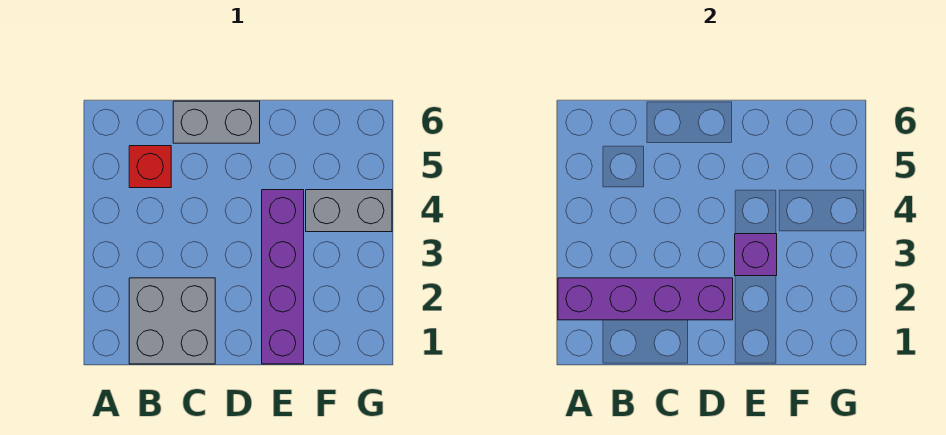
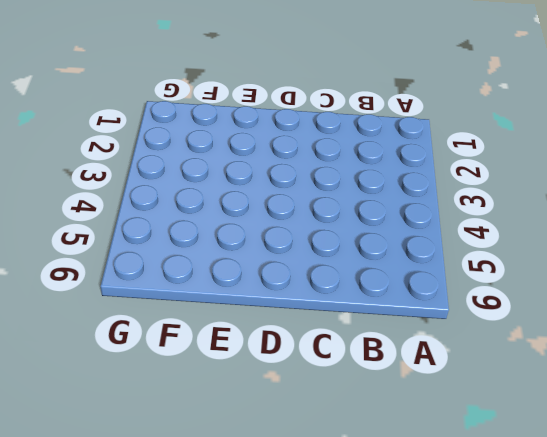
none -> grey brick B1:C2 level 1
none -> red brick B5 level 1

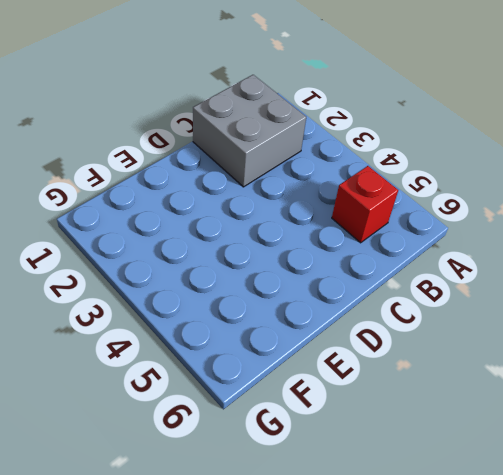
none -> grey brick C6:D6 level 1
none -> purple brick E1:E4 level 1

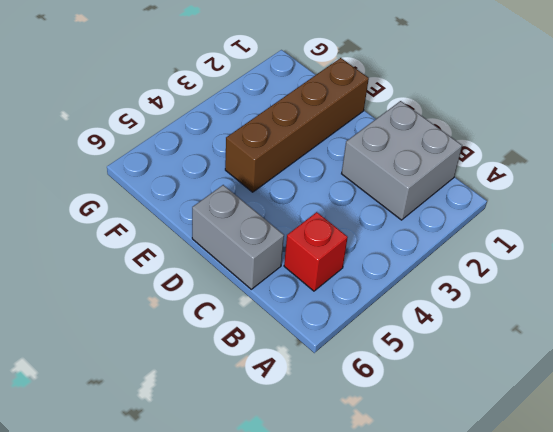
brown brick E1:E4 level 1 -> purple brick E1:E4 level 1
none -> grey brick F4:G4 level 1
none -> purple brick A2:D2 level 2

